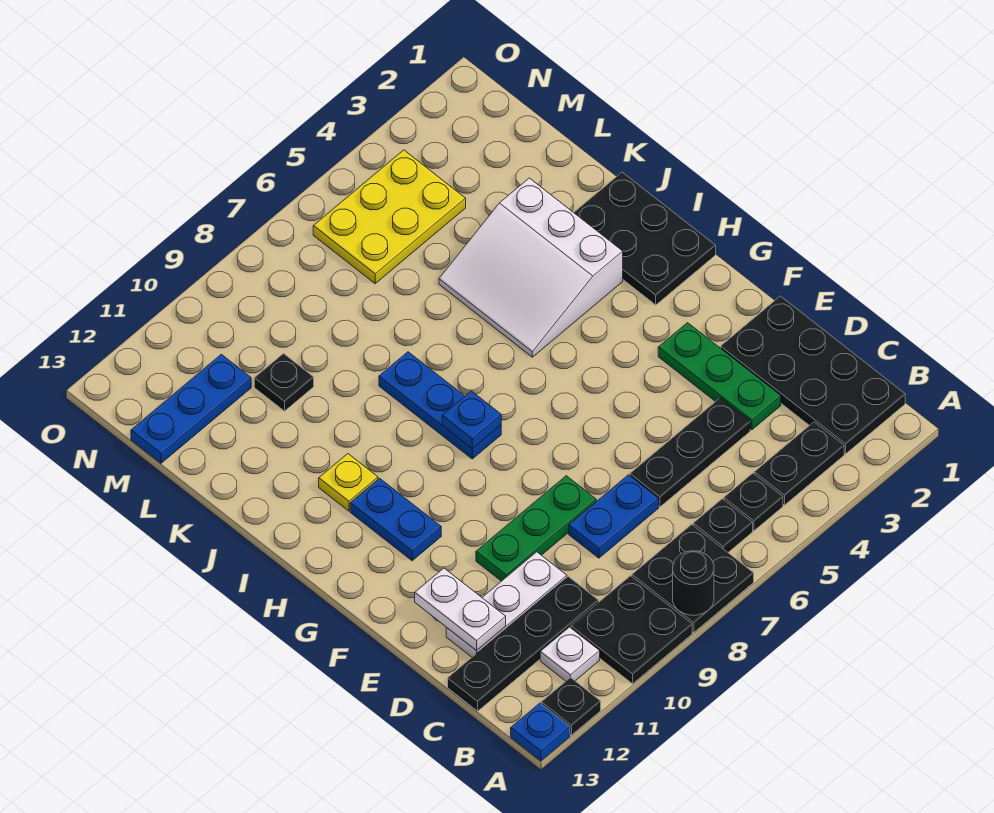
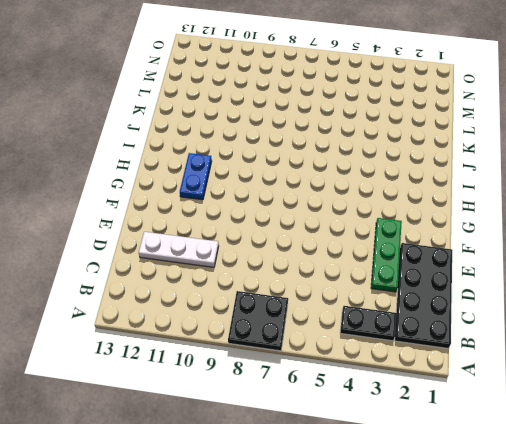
none -> black plate A9:B10 level 1
none -> black plate A12 level 1
none -> blue plate A13 level 1

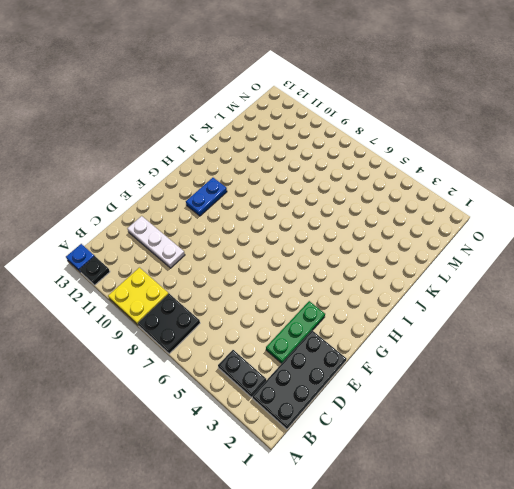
yellow plate A9:B10 level 1 -> black plate A9:B10 level 1
none -> black plate B5 level 1
none -> black plate B6 level 1
none -> white plate B11 level 1

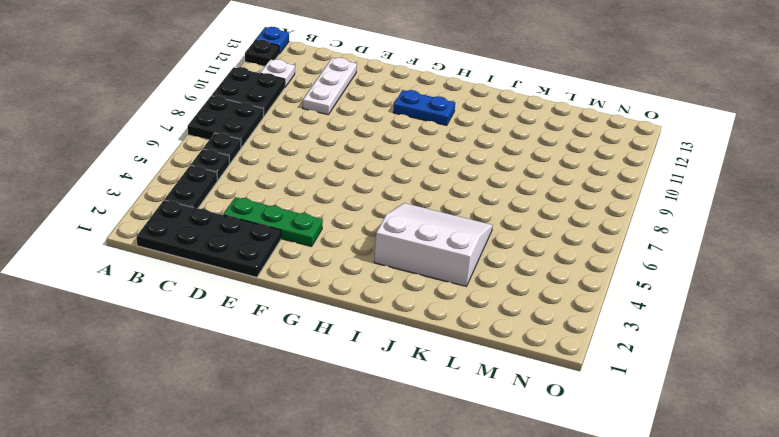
none -> black plate C10:C13 level 1
none -> black plate D4:D6 level 1
none -> blue plate D7:D8 level 1

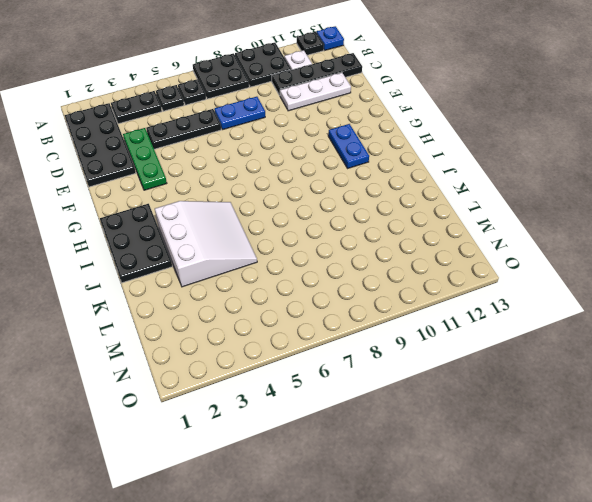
none -> green plate E8:E10 level 1
none -> blue plate H8:J8 level 1
none -> yellow plate I11 level 1

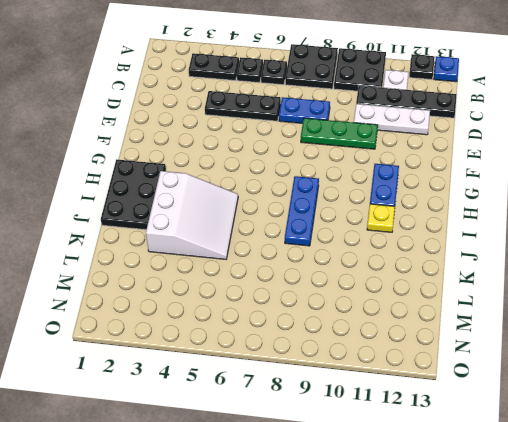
none -> black plate B1:E2 level 1
none -> green plate D3:F3 level 1
none -> black plate L10 level 1

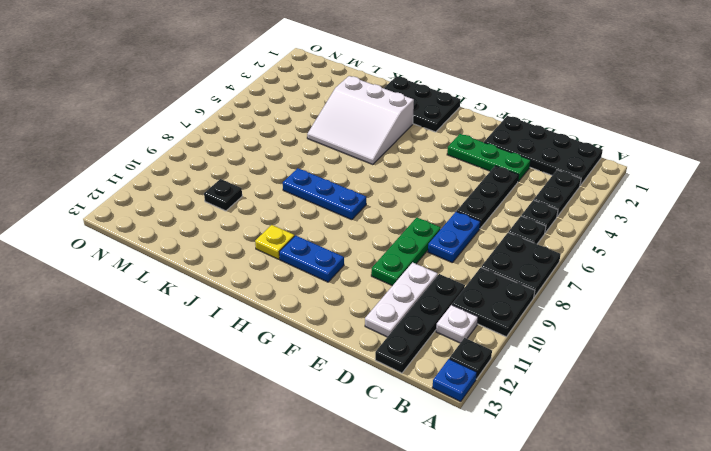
none -> yellow plate M4:N6 level 1
none -> blue plate M11:M13 level 1
none -> black round brick A8 level 2

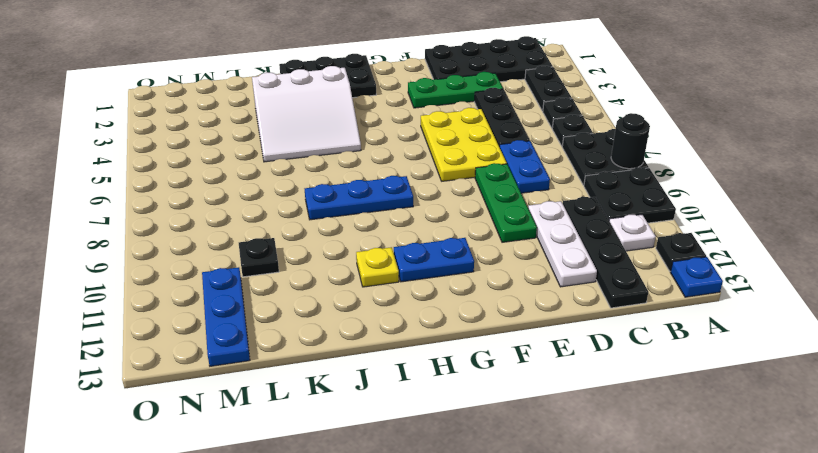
yellow plate E5:F7 level 1 -> yellow plate M4:N6 level 1
none -> white plate D12:E12 level 2
none -> blue plate H8 level 2

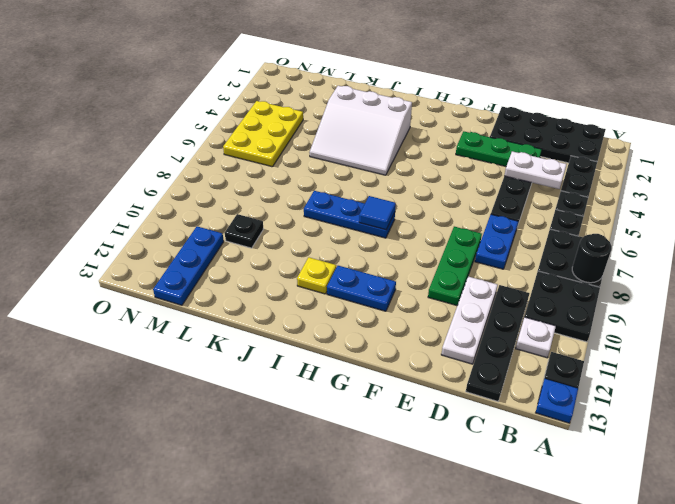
white plate C4:D4 level 2 -> white plate D12:E12 level 2
blue tile H8 level 2 -> blue plate H8 level 2
none -> black plate H1:J2 level 1

